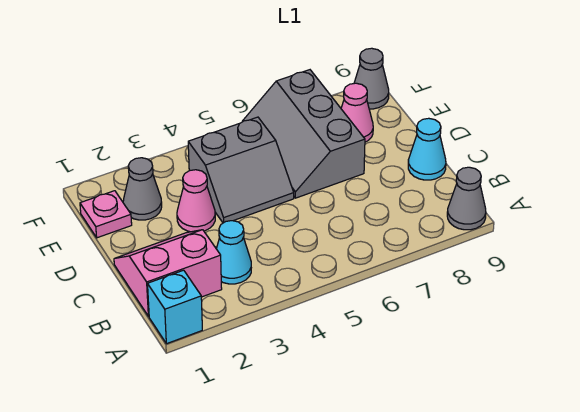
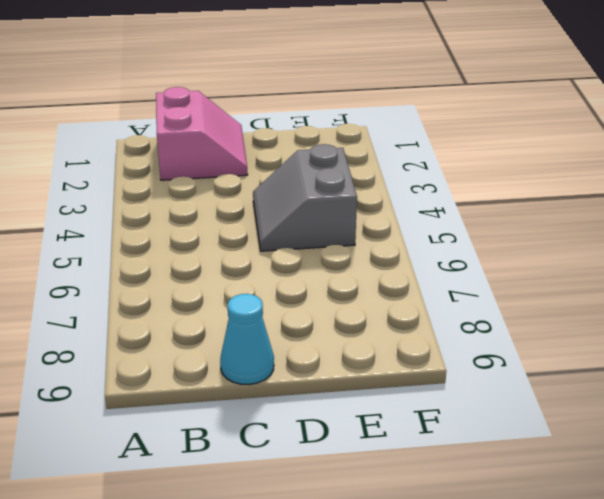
none -> cyan brick A1 level 1
none -> grey cone A9 level 1
none -> cyan cone B3 level 1

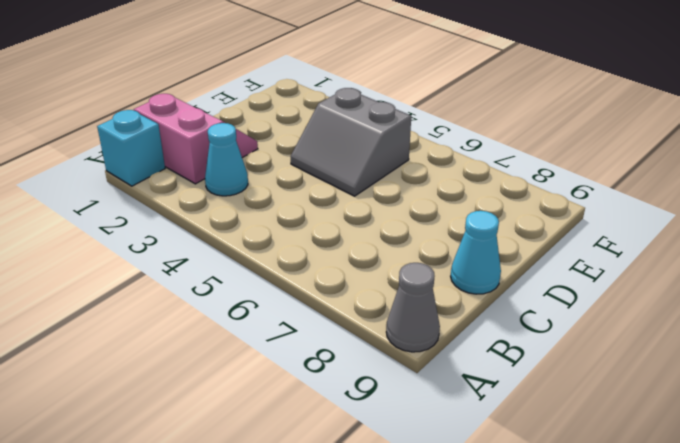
none -> pink cone D3 level 1
none -> grey slope D6:F7 level 1 top 7
none -> pink plate E1 level 1

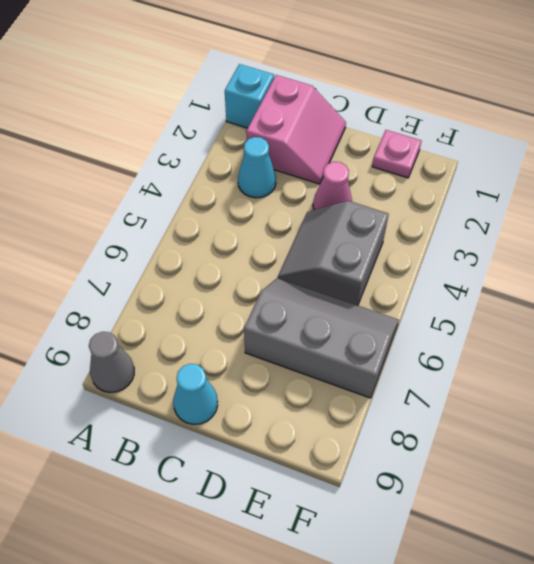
none -> grey cone E2 level 1
none -> pink cone E8 level 1
none -> grey cone F9 level 1

